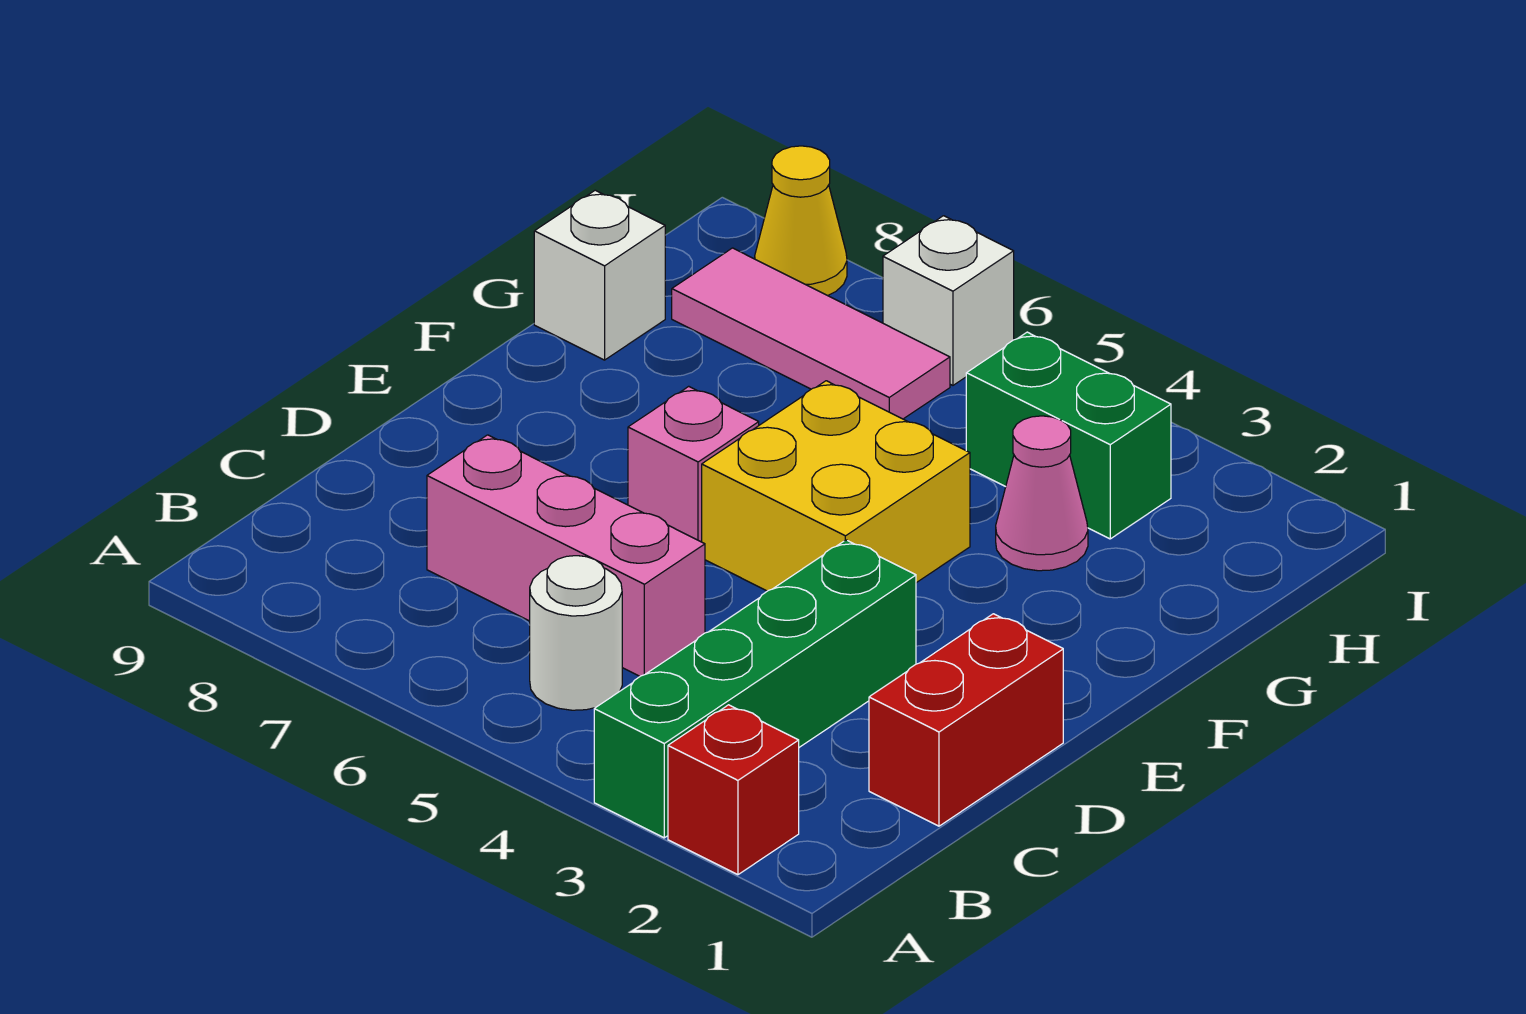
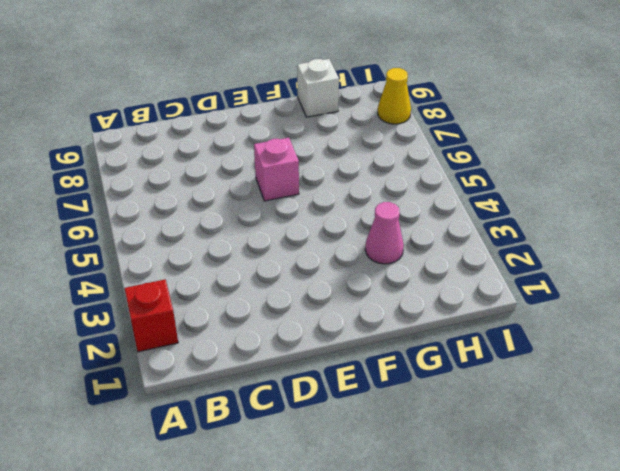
none -> green brick A3:D3 level 1
none -> white round brick B5 level 1
none -> red brick C1:D1 level 1

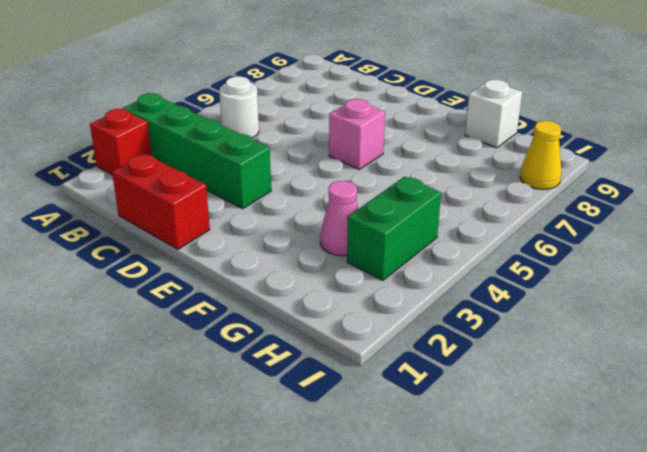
none -> pink brick C5:C7 level 1
none -> yellow brick E4:F5 level 1
none -> pink tile H6:H8 level 1

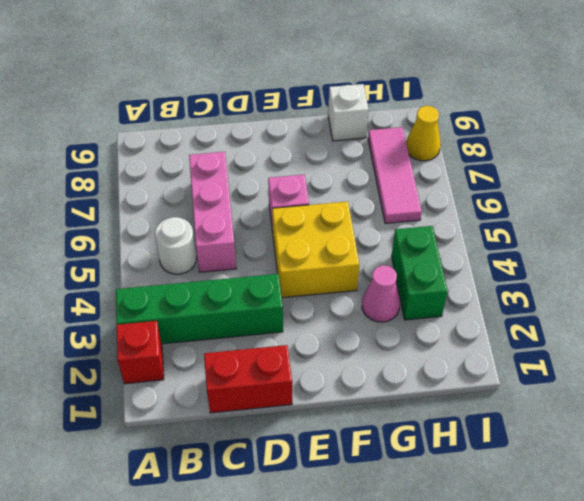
none -> white brick I6 level 1

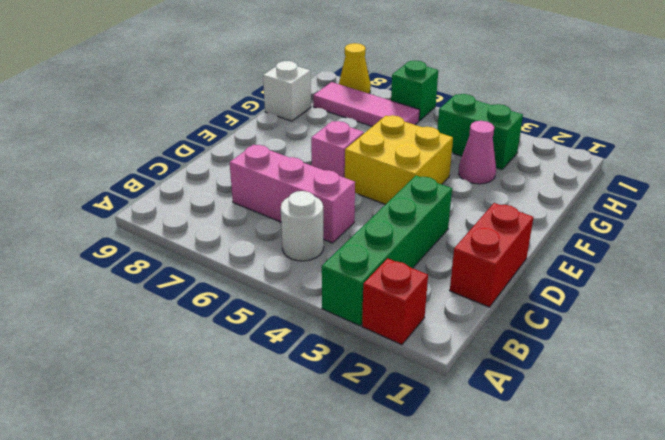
green brick I6 level 1 -> white brick I6 level 1

